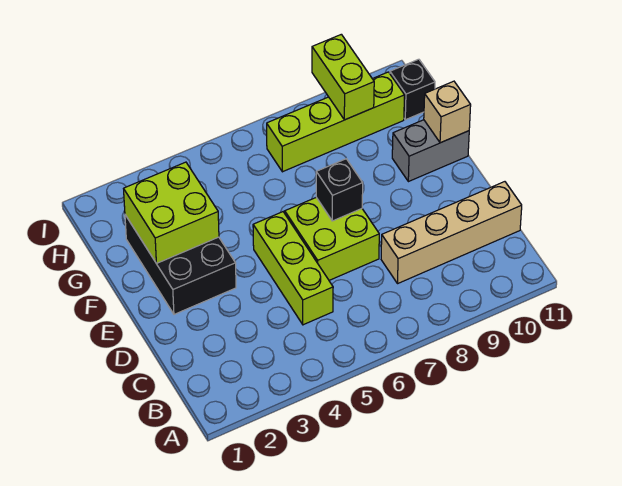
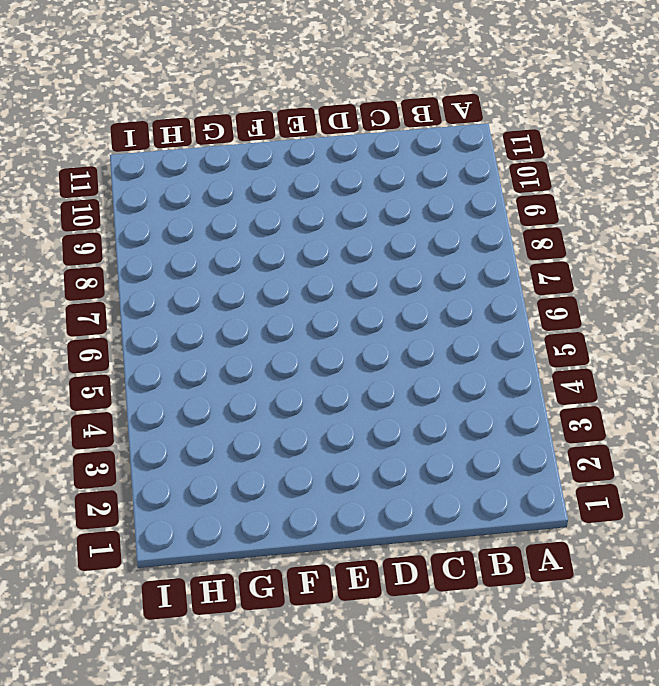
none -> lime brick C5:E5 level 1
none -> tan brick C8:C11 level 1

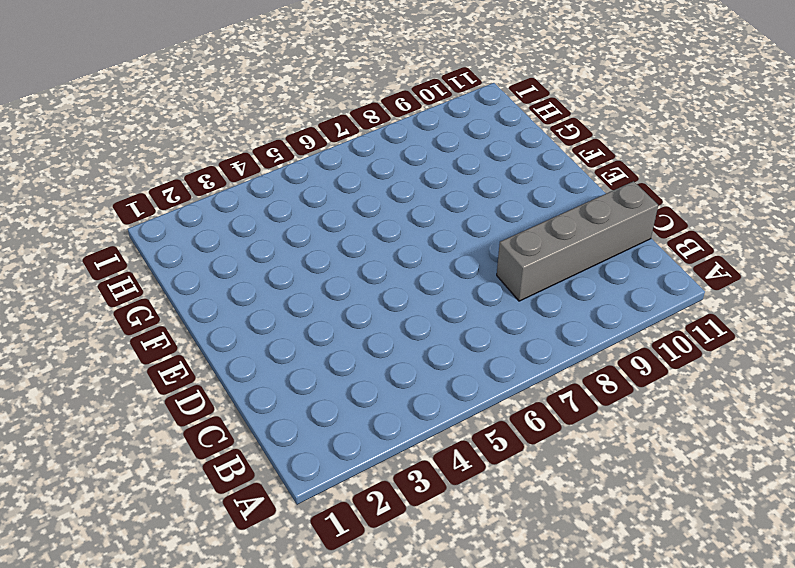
grey brick C8:C11 level 1 -> tan brick C8:C11 level 1
none -> lime brick C5:E5 level 1
none -> lime brick D6:E7 level 1

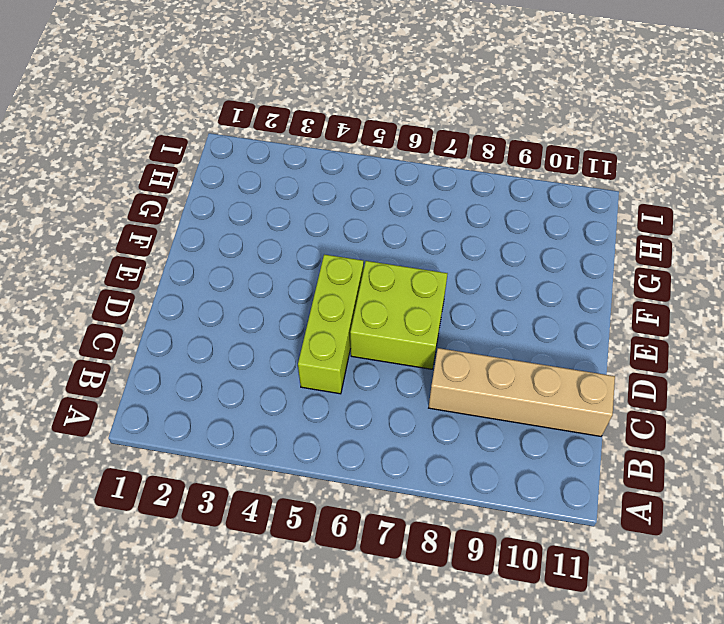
none -> black brick E2:G3 level 1
none -> grey brick F10:F11 level 1

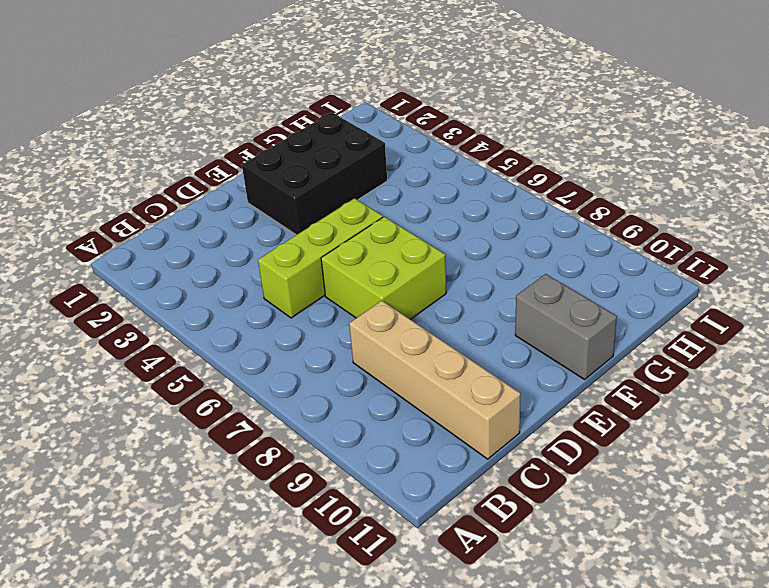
none -> lime brick H7:H10 level 1
none -> black brick H11 level 1

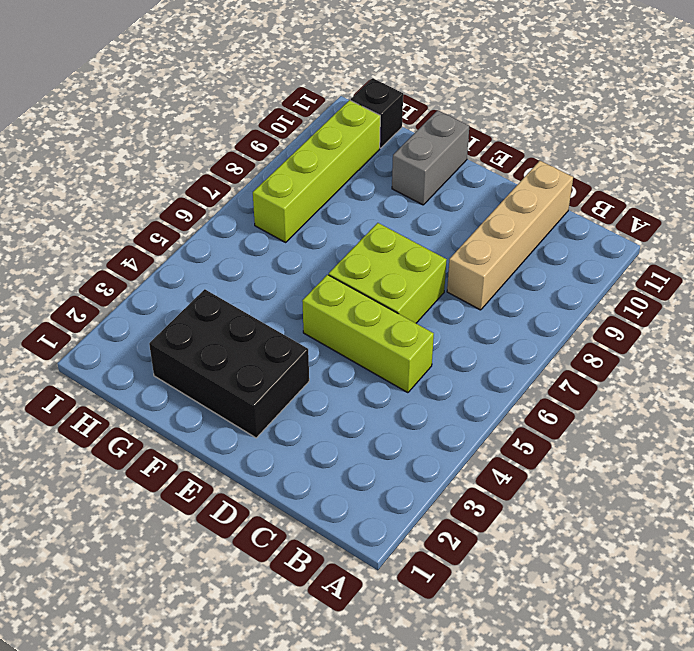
none -> black brick E7 level 2
none -> lime brick F2:G3 level 2

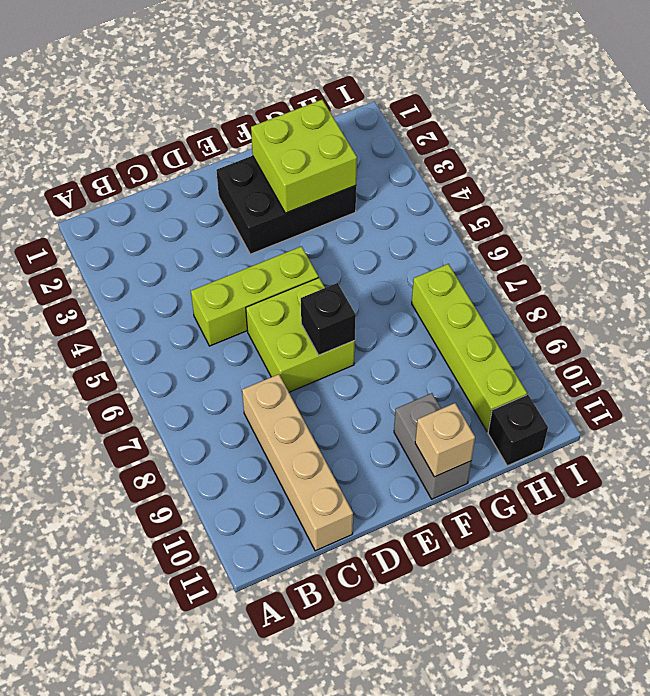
none -> lime brick H9:I9 level 2

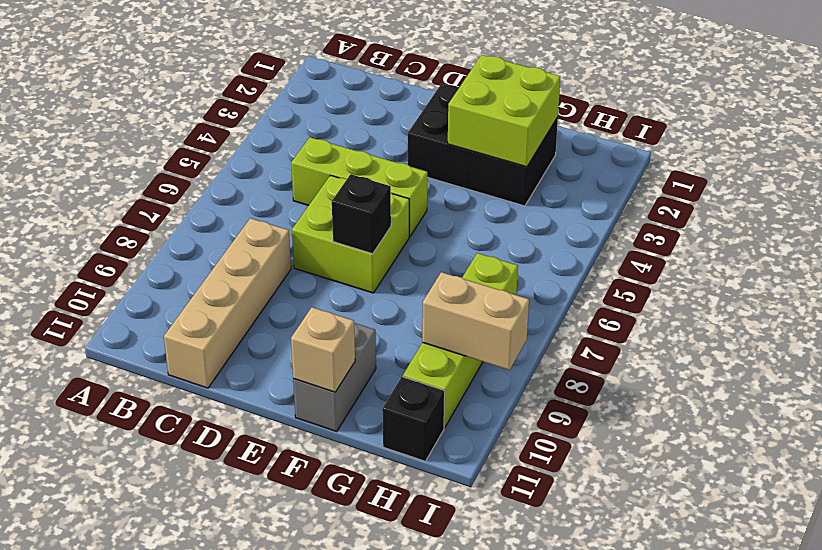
tan brick H9:I9 level 2 -> lime brick H9:I9 level 2

